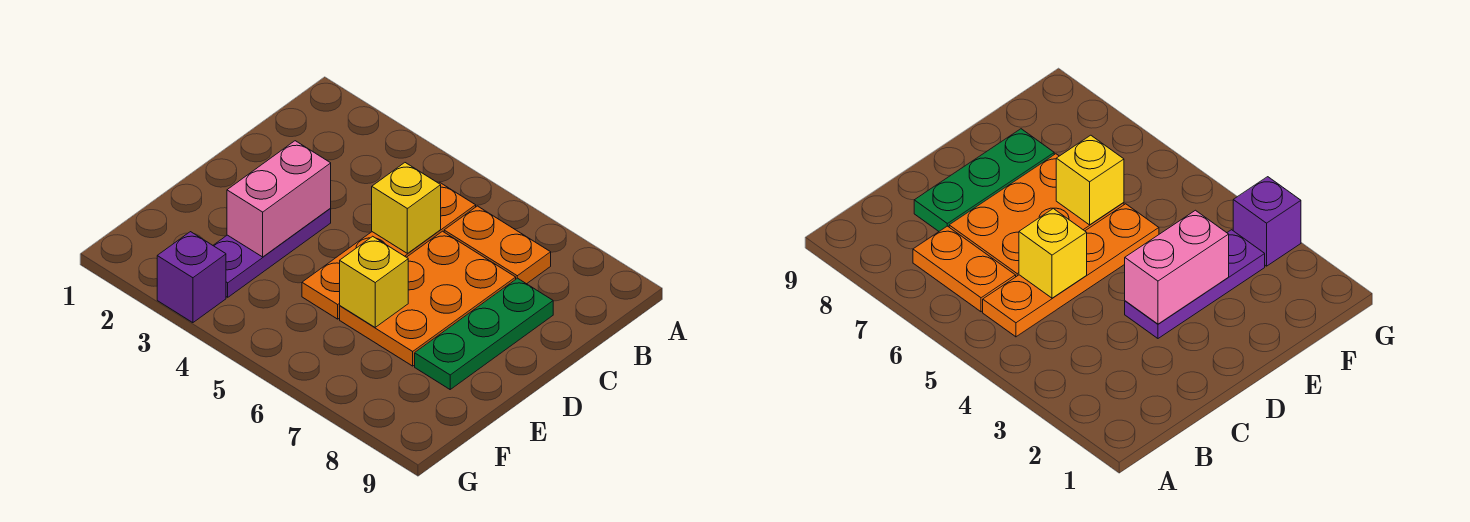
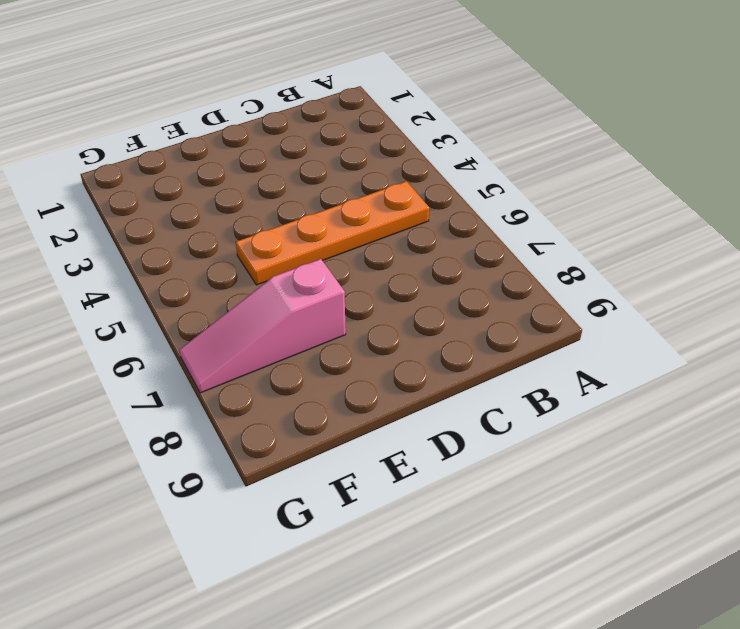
pink slope E7:G7 level 1 top E -> orange plate C6:E7 level 1
none -> orange plate B6:B7 level 1
none -> green plate C8:E8 level 1

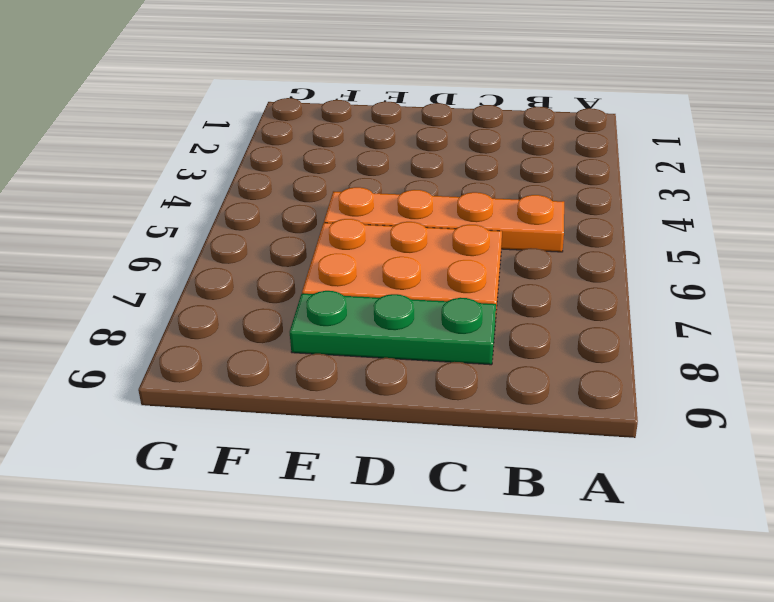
none -> orange plate B6:B7 level 1
none -> purple plate D3:F3 level 1

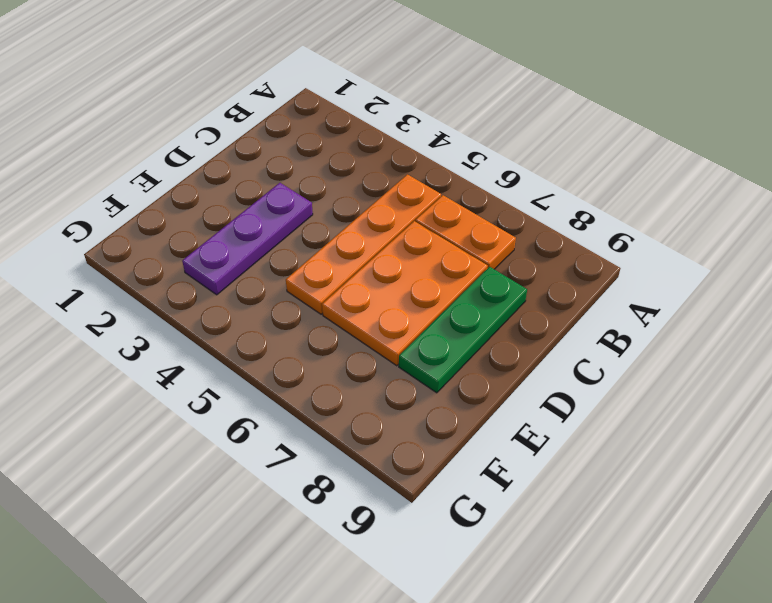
none -> purple brick G3 level 1
none -> yellow brick C5 level 2

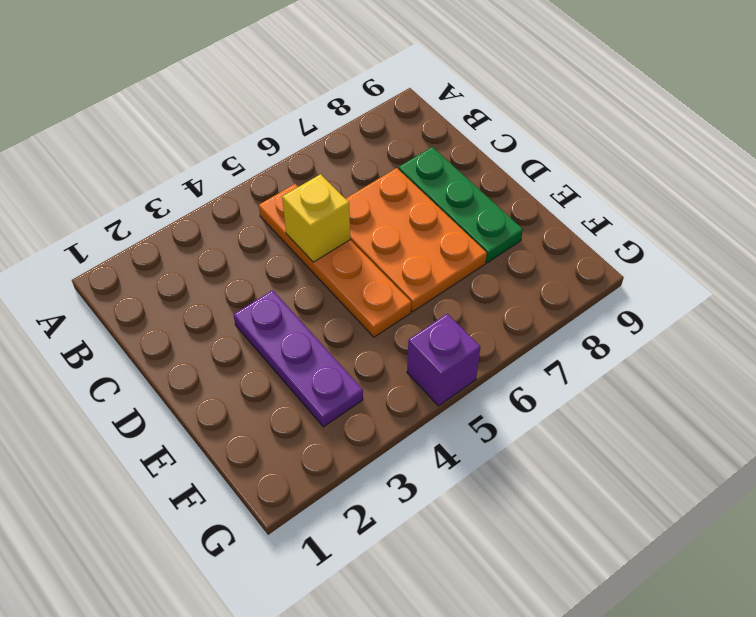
purple brick G5 level 1 -> purple brick G3 level 1
none -> orange plate B6:B7 level 1
none -> pink brick D3:E3 level 2

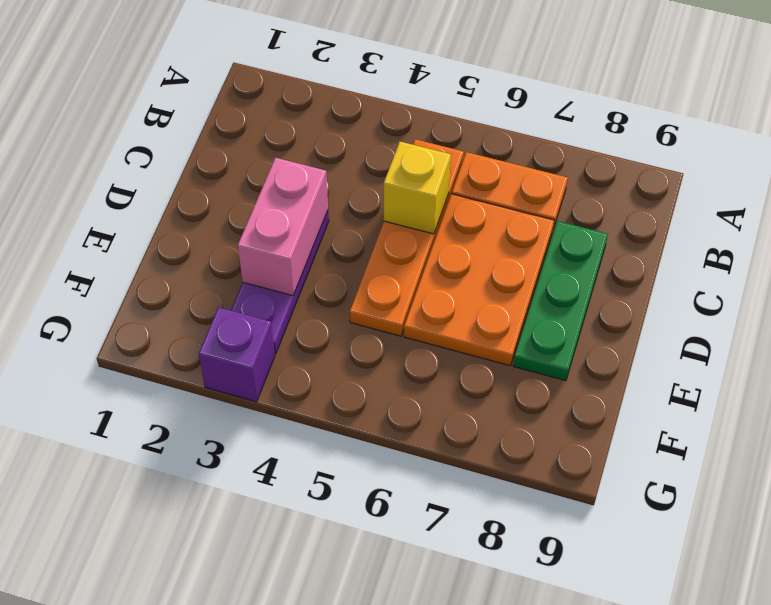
none -> yellow brick E6 level 2

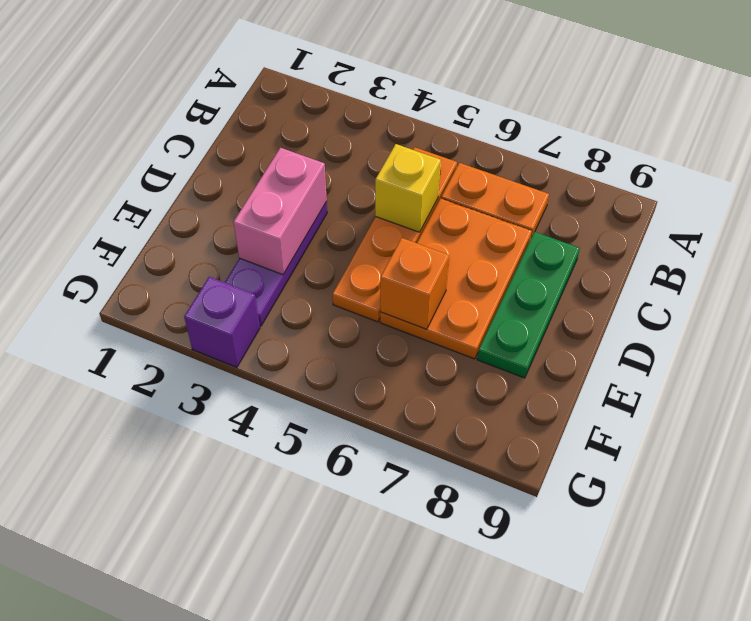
orange brick E6 level 2 -> yellow brick E6 level 2

